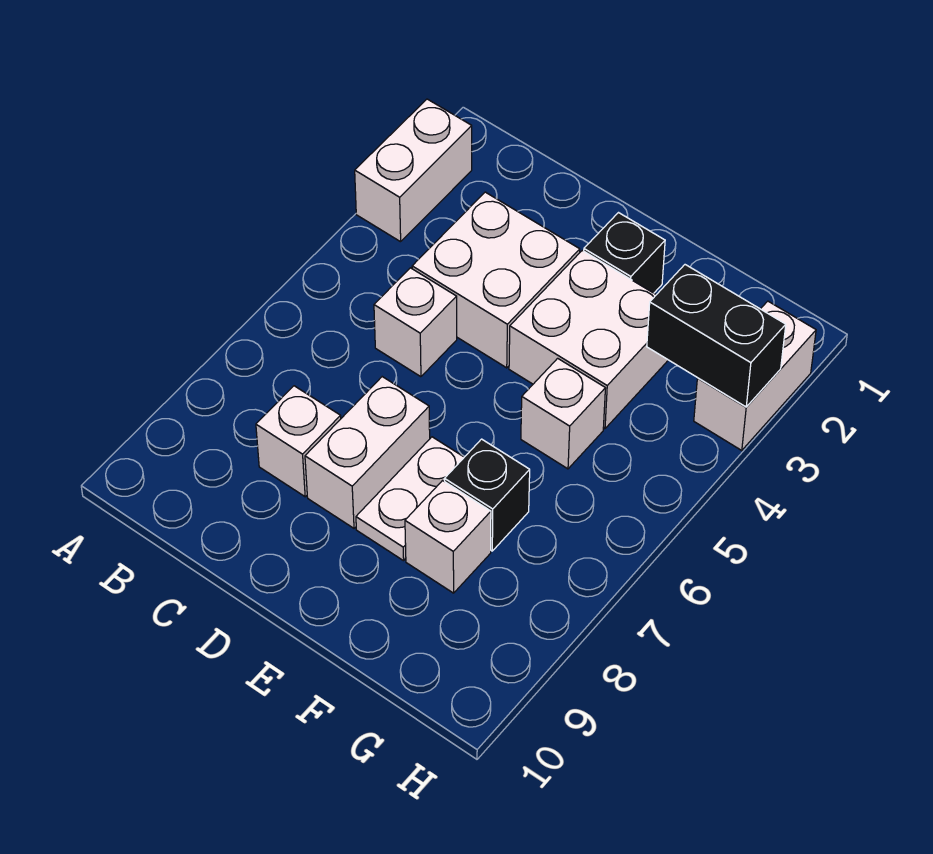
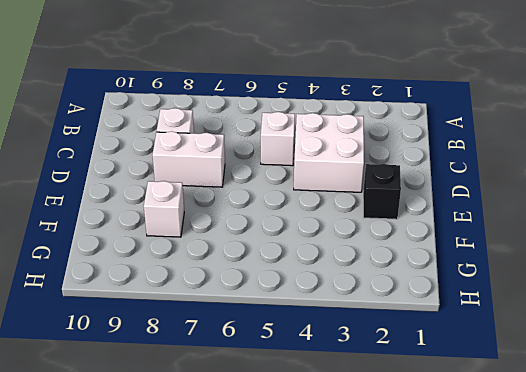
none -> white brick A2:A3 level 1
none -> white brick E3:F4 level 1
none -> white plate E7:E8 level 1

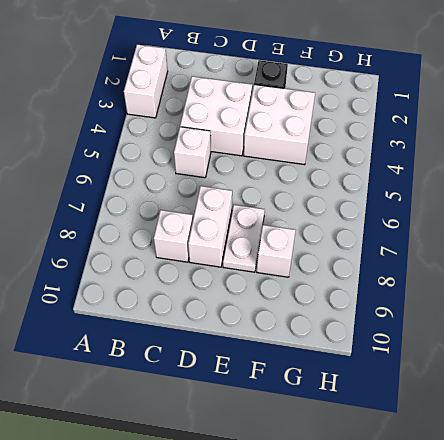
none -> white brick F5 level 1
none -> black brick F7 level 1
none -> white brick H2:H3 level 1

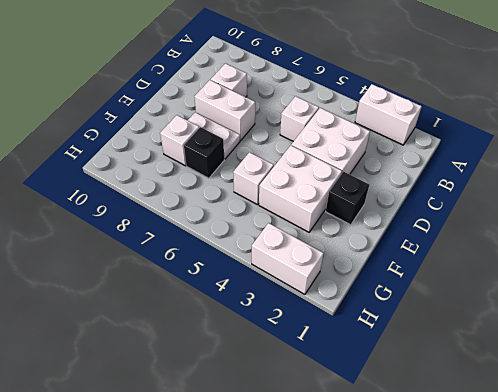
none -> black brick G3:H3 level 2

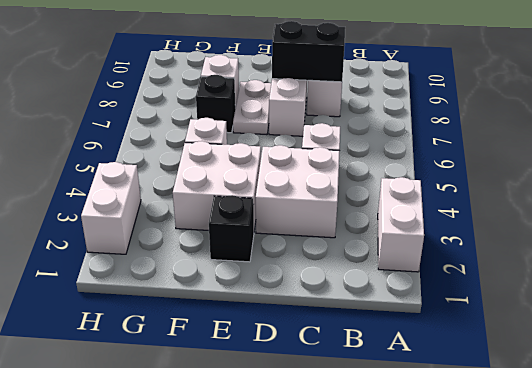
black brick C8:D8 level 2 -> black brick G3:H3 level 2

